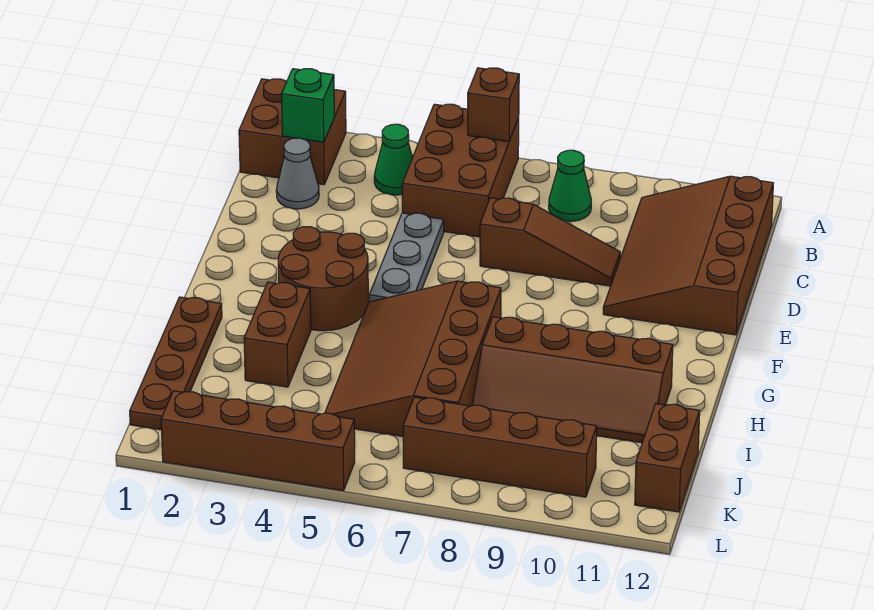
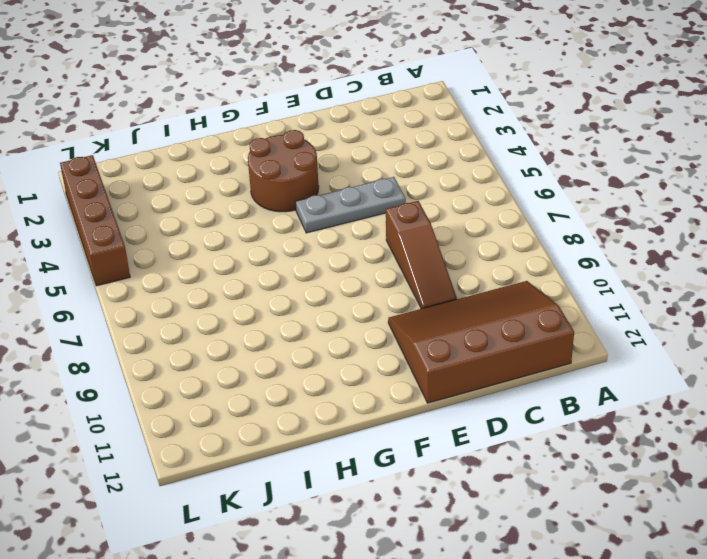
none -> brown brick A1:B2 level 1
none -> brown brick A5:C6 level 1
none -> green cone B4 level 1

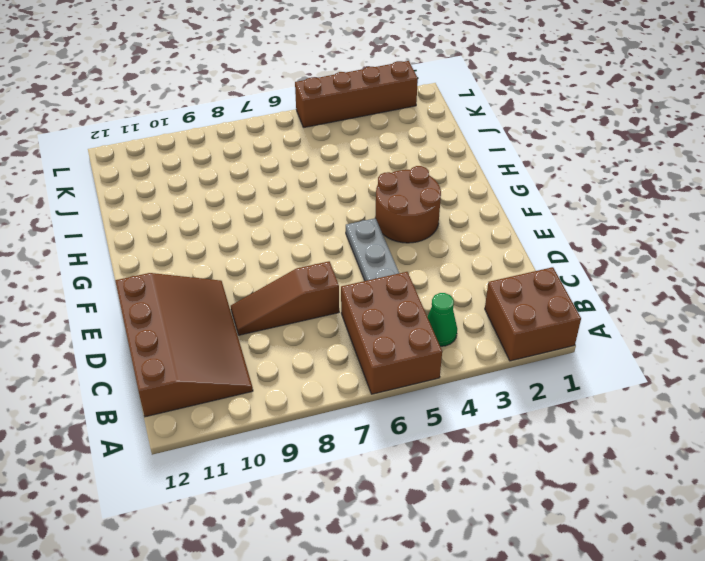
none -> green cone B8 level 1
none -> grey cone C2 level 1
none -> brown slope G5:J7 level 1 top 7

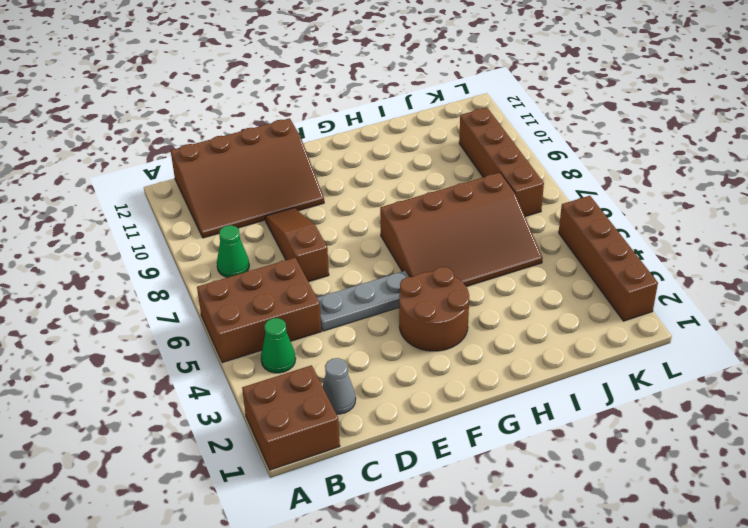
none -> brown plate H1:K1 level 1
none -> brown brick H3:I3 level 1
none -> brown slope H8:I11 level 1 top H

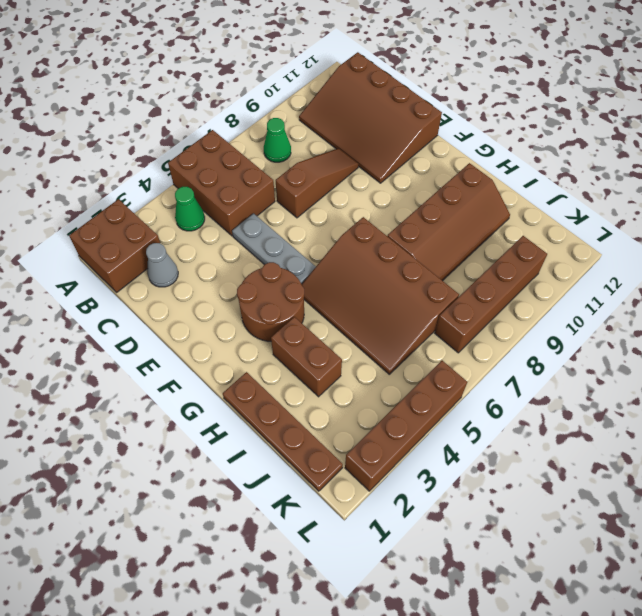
none -> brown brick J12:K12 level 1
none -> brown brick A6 level 2
none -> green brick B2 level 2

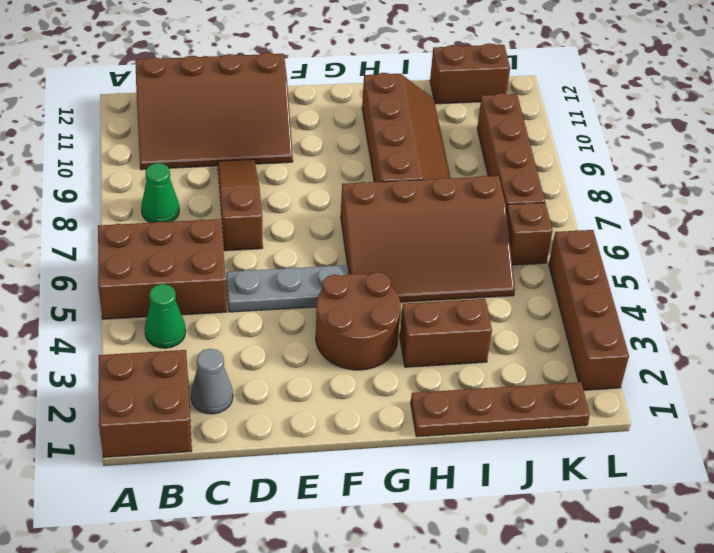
brown brick K6 level 1 -> brown brick A6 level 2
none -> green brick B2 level 2

